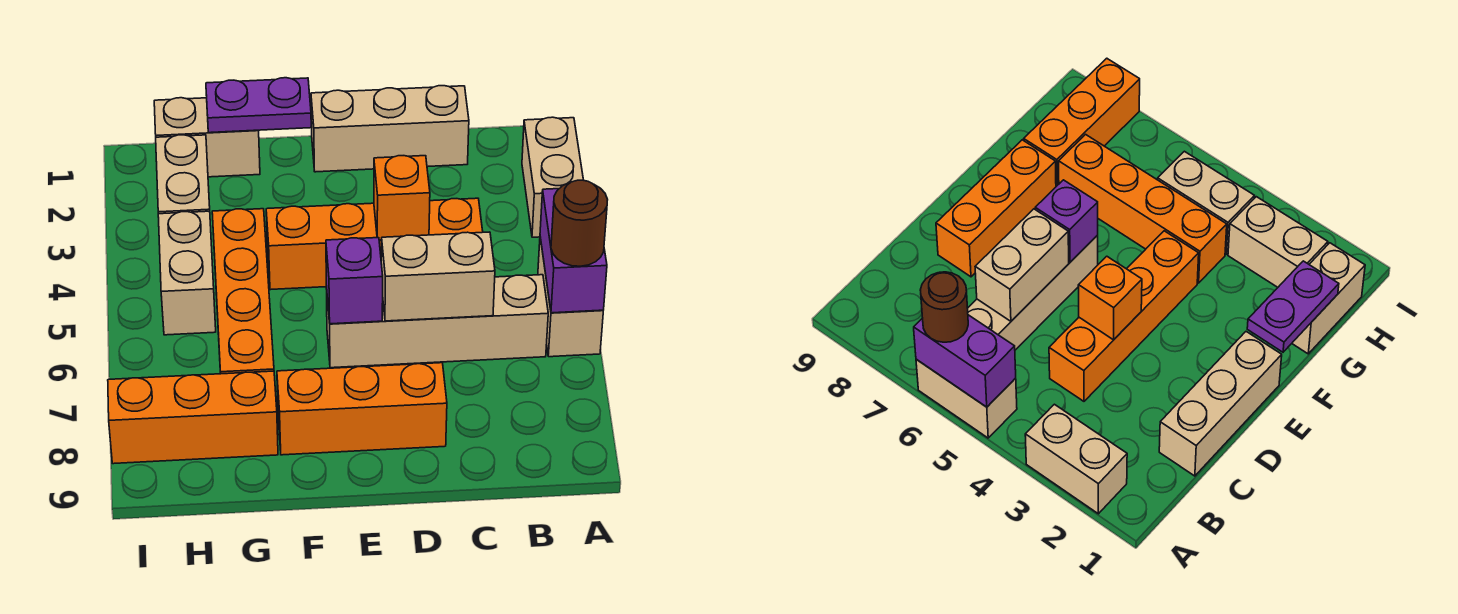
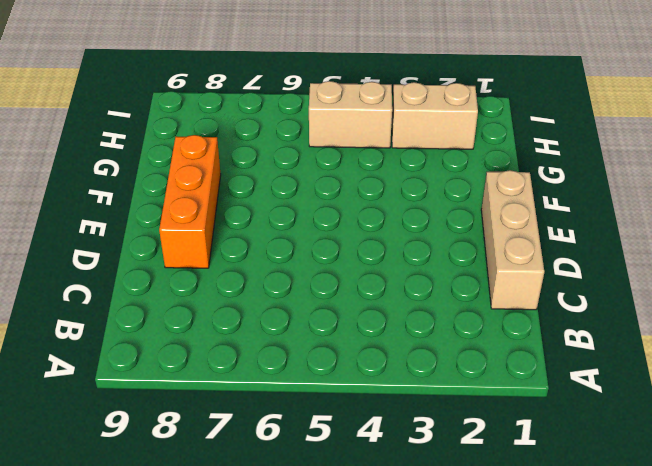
none -> tan brick A2:A3 level 1
none -> tan brick A5:A6 level 1
none -> tan brick B6:E6 level 1

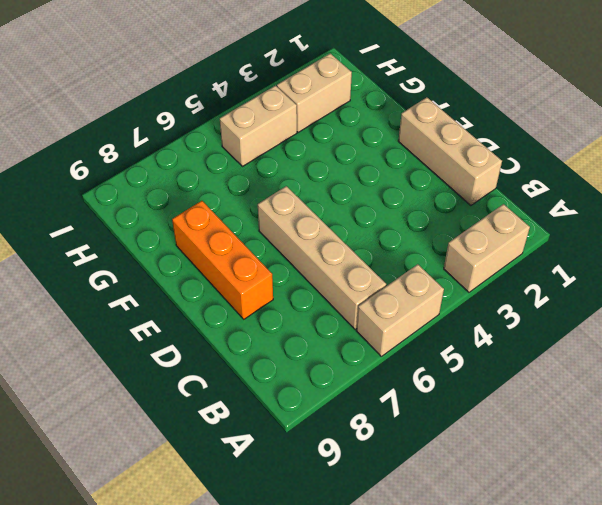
none -> orange brick C4:F4 level 1
none -> tan brick G1:H1 level 1
none -> orange brick G4:G7 level 1

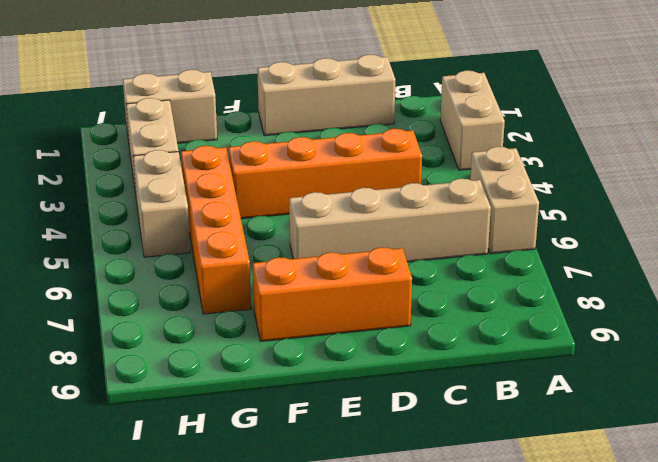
none -> orange brick G8:I8 level 1
none -> purple brick A5:A6 level 2
none -> tan brick C6:D6 level 2

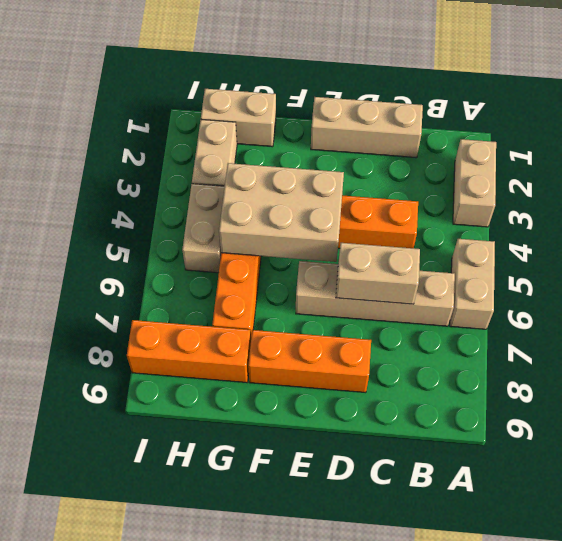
tan brick E4:G5 level 2 -> none
none -> purple brick A5:A6 level 2
none -> orange brick D4 level 2
none -> purple brick E6 level 2

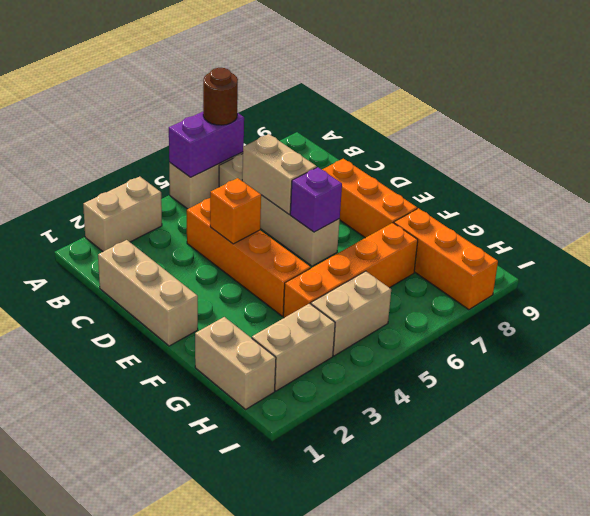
none -> purple plate F1:G1 level 2

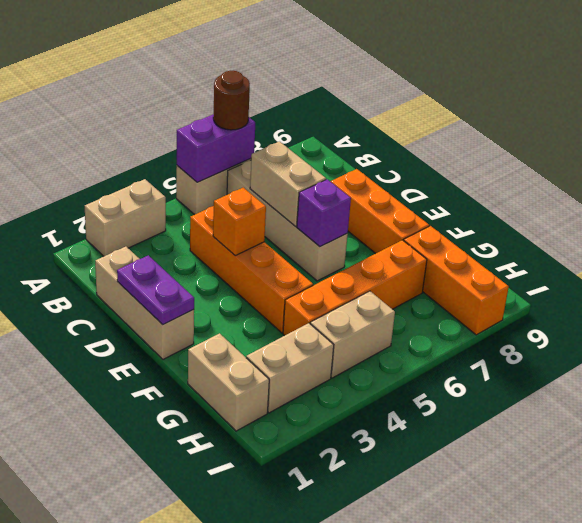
purple plate D1:E1 level 2 -> purple plate F1:G1 level 2

